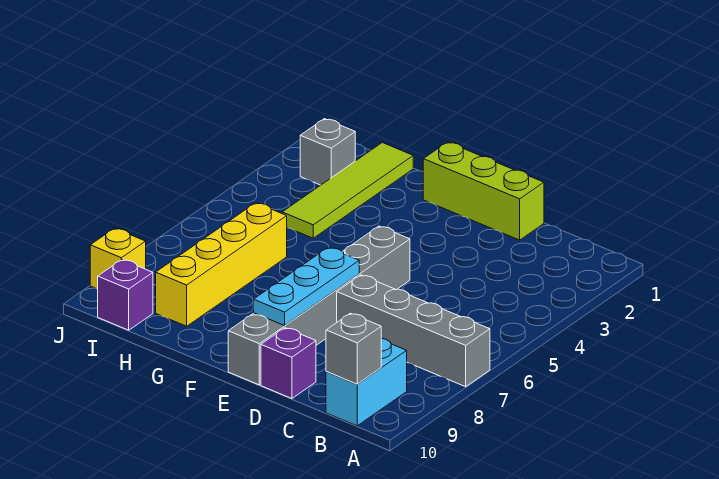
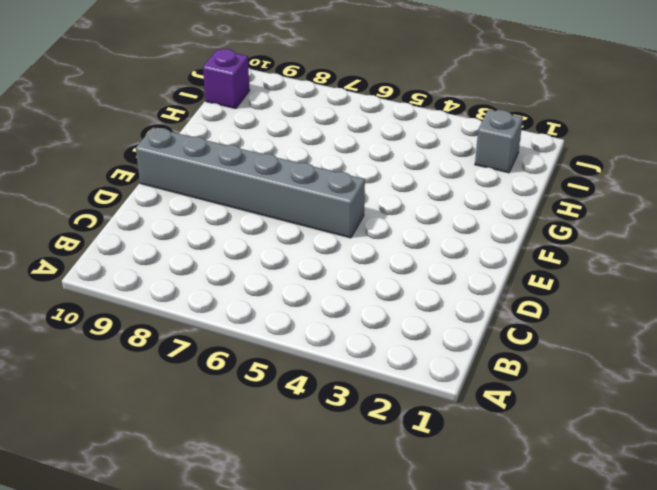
none -> grey brick A7:D7 level 1
none -> cyan brick B9:B10 level 1
none -> lime brick D1:F1 level 1

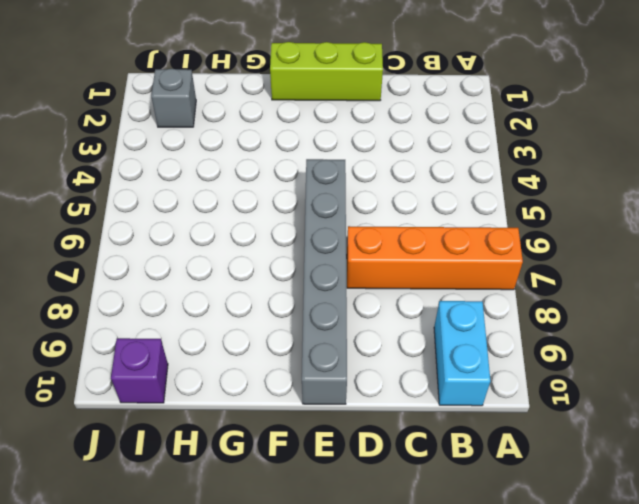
orange brick A7:D7 level 1 -> grey brick A7:D7 level 1
none -> purple brick D10 level 1
none -> lime tile H1:H4 level 1
none -> yellow brick H6:H9 level 1

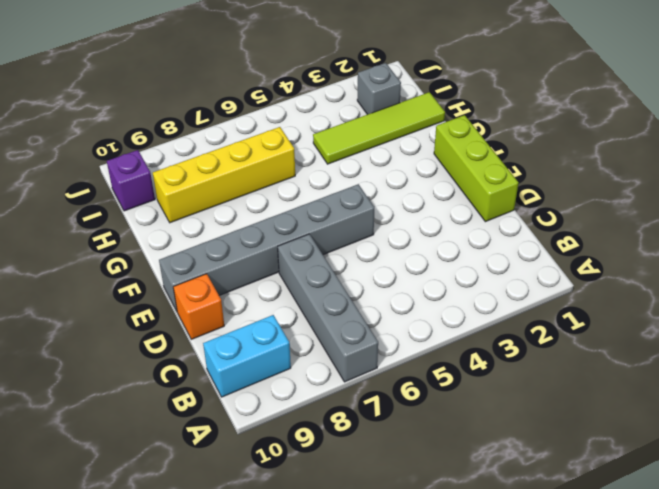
orange brick D10 level 1 -> purple brick D10 level 1
none -> yellow brick J9 level 1
none -> grey brick B10 level 2
none -> cyan plate E7:E9 level 2

